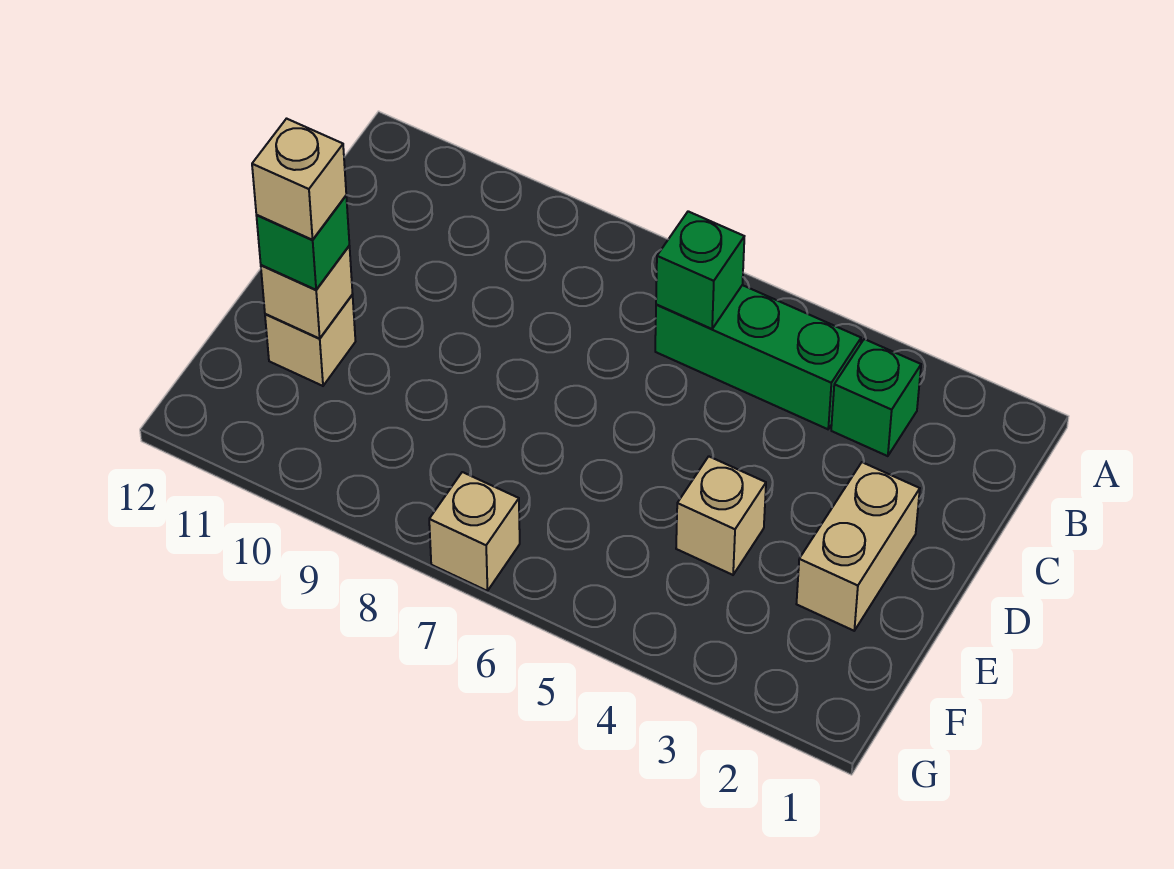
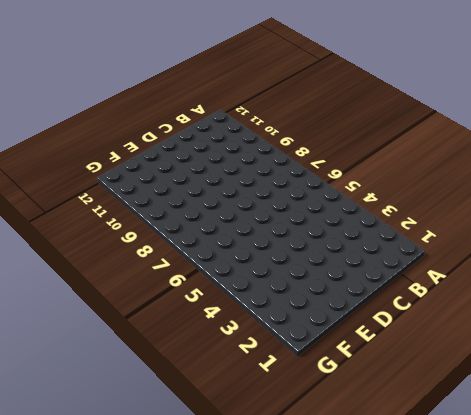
none -> green brick B3 level 1
none -> green brick B4:B6 level 1

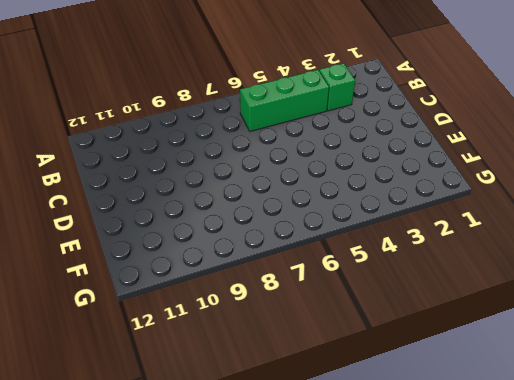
none -> tan brick D2:E2 level 1
none -> tan brick E4 level 1

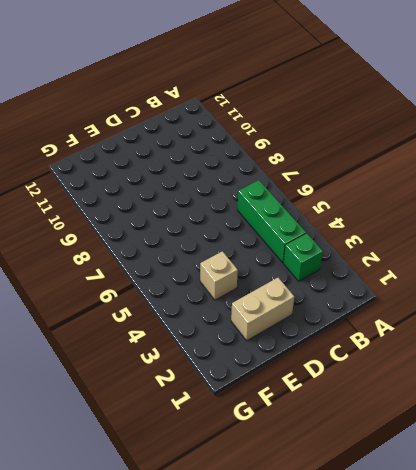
none -> tan brick E11 level 1
none -> tan brick G7 level 1

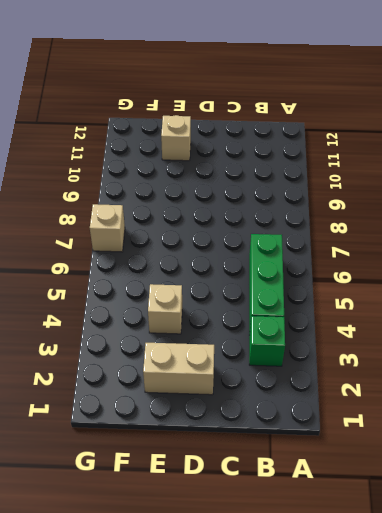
none -> green brick B6 level 2
none -> tan brick E11 level 2

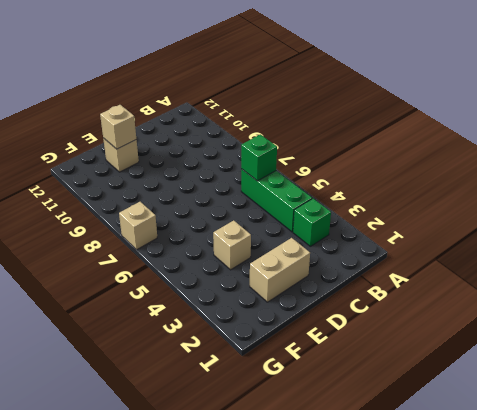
none -> green brick E11 level 3
none -> tan brick E11 level 4

